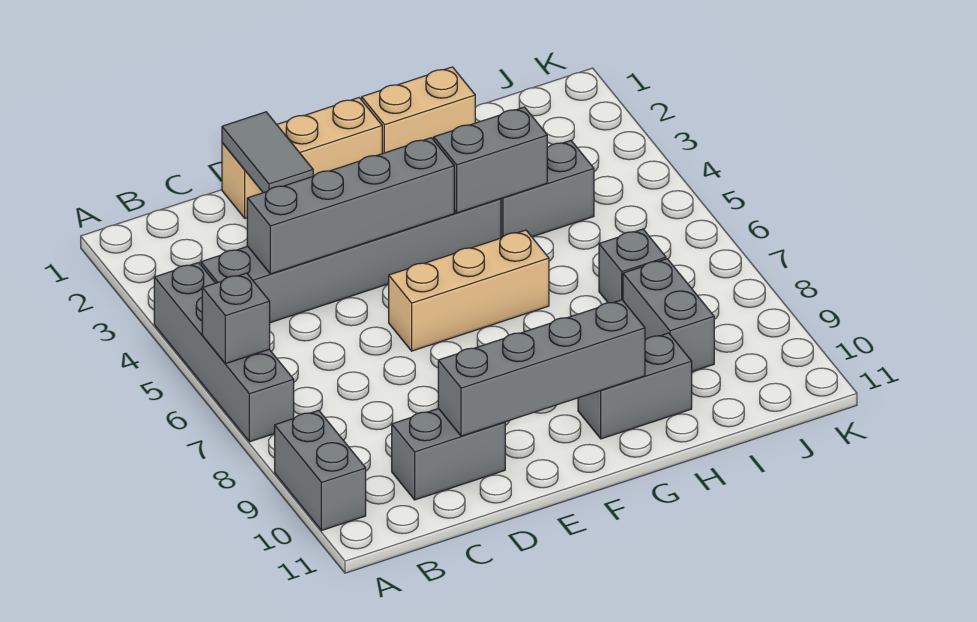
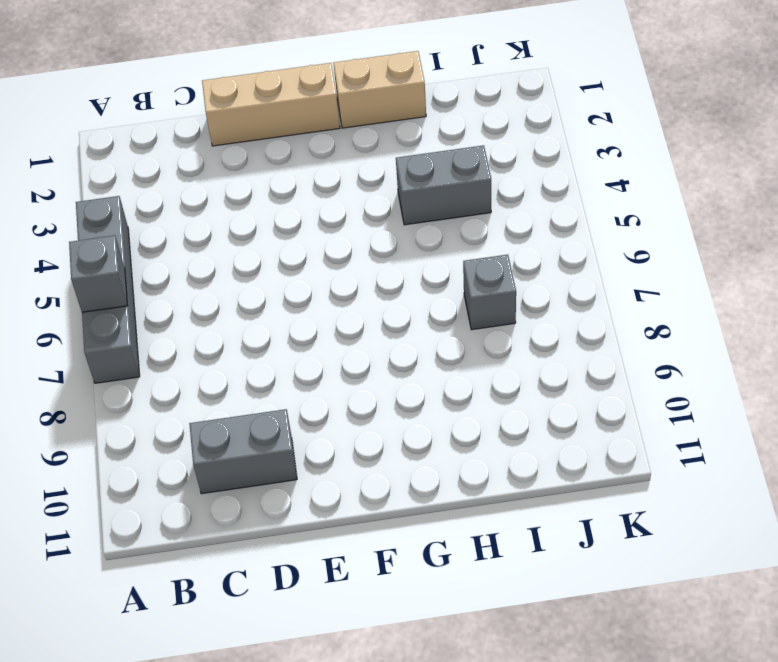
none -> grey brick A9:A10 level 1
none -> grey brick B4:G4 level 1
none -> tan brick E6:G6 level 1

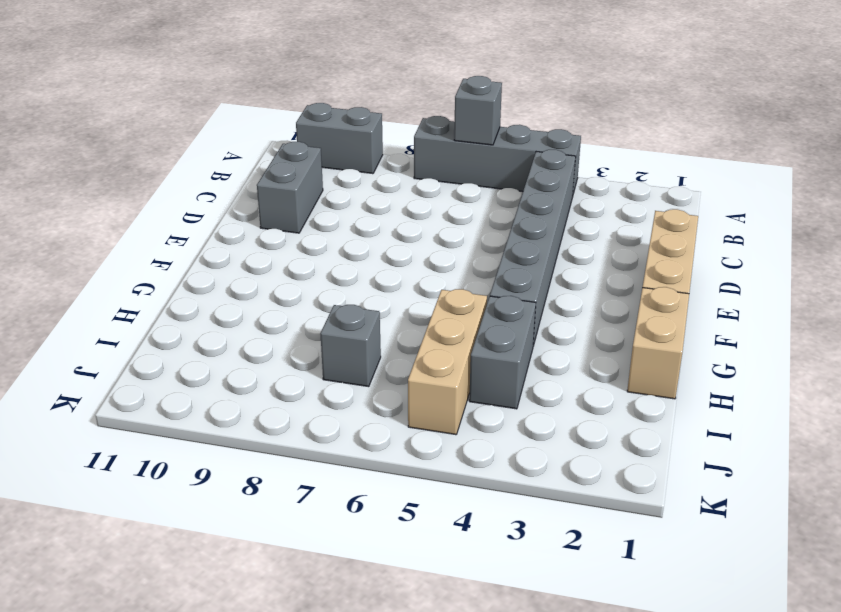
tan brick H5:J5 level 1 -> tan brick E6:G6 level 1
none -> grey brick G10:H10 level 1
none -> grey brick I8:I9 level 1
none -> grey brick C4:F4 level 2

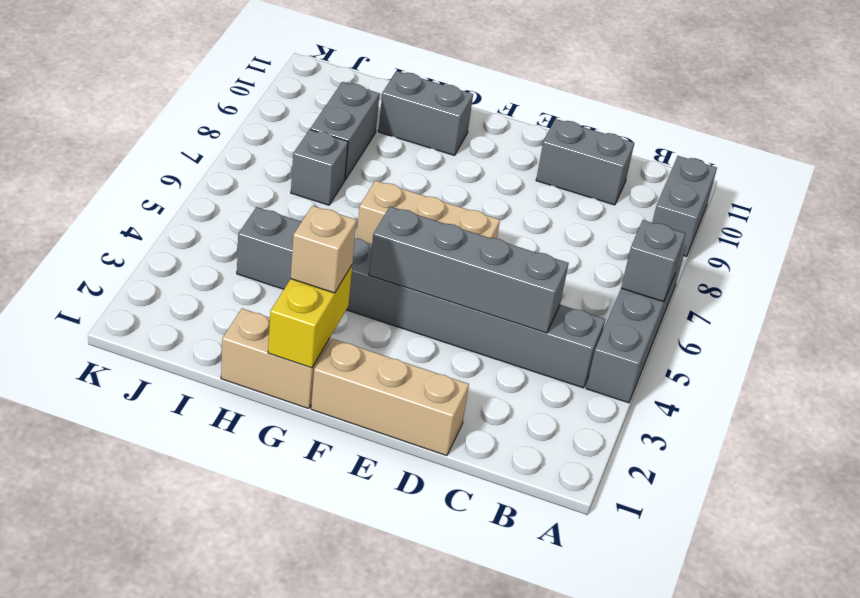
yellow brick G1:G2 level 2 -> none
tan brick G2 level 3 -> none
none -> grey tile D1:D2 level 2
none -> grey brick D10:G10 level 2
none -> grey brick G4:H4 level 2

